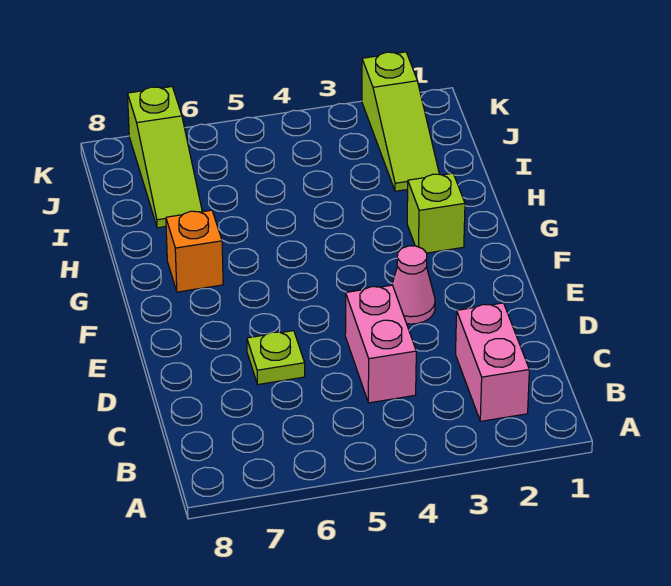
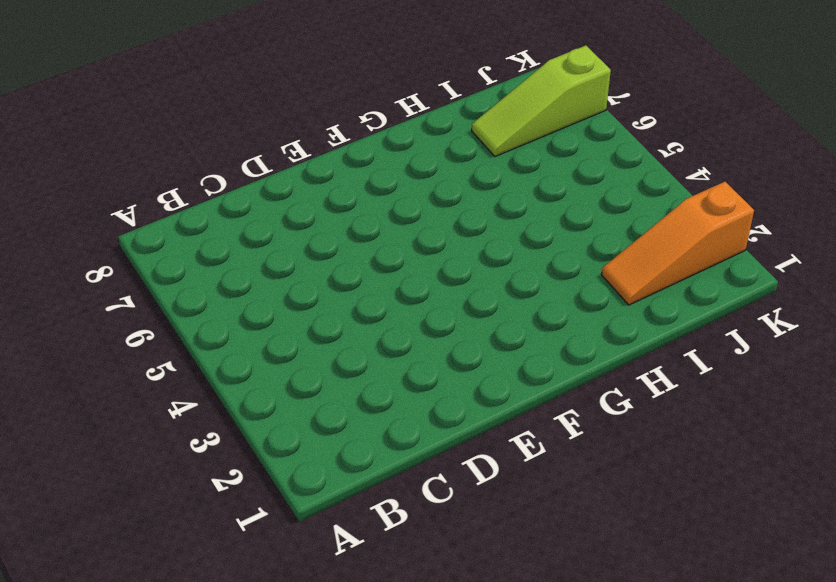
orange slope I2:K2 level 1 top K -> lime slope I2:K2 level 1 top K
none -> pink brick B2:C2 level 1
none -> pink brick C4:D4 level 1

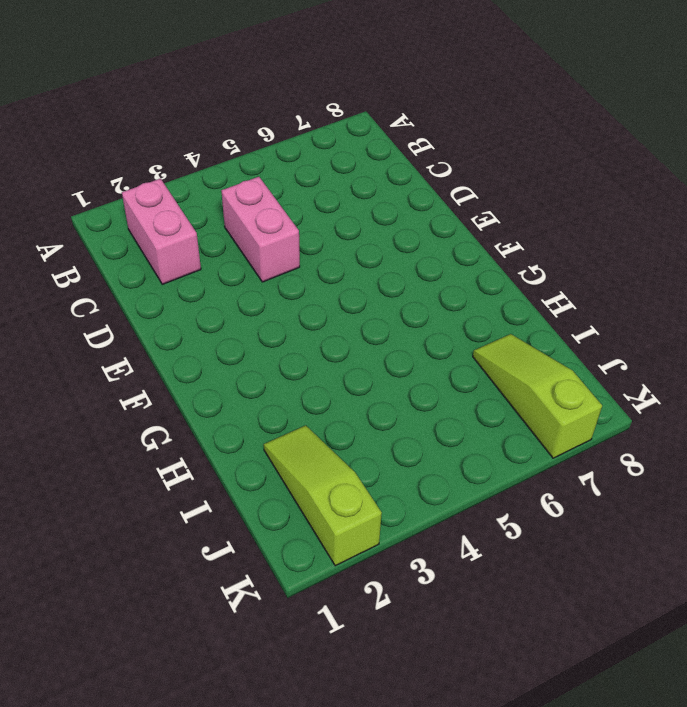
none -> lime plate D6 level 1
none -> pink cone E3 level 1

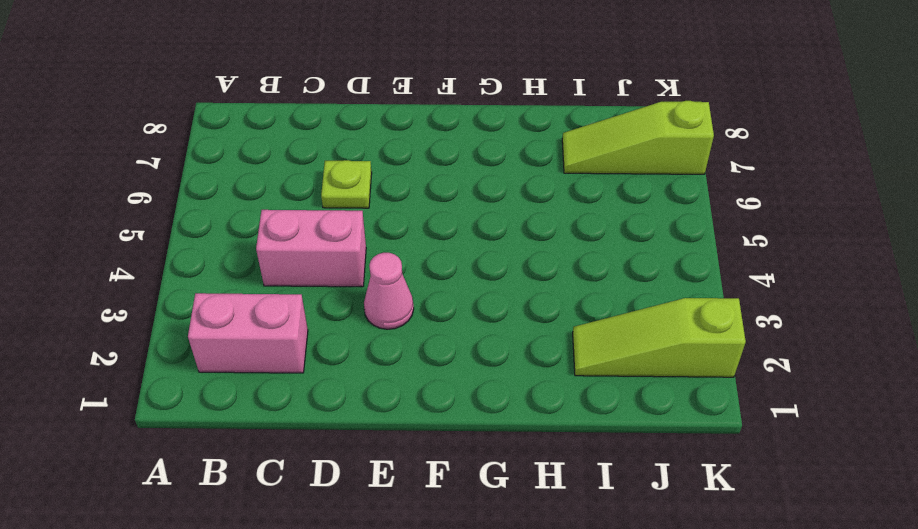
none -> lime brick G2 level 1
none -> orange brick G7 level 1

